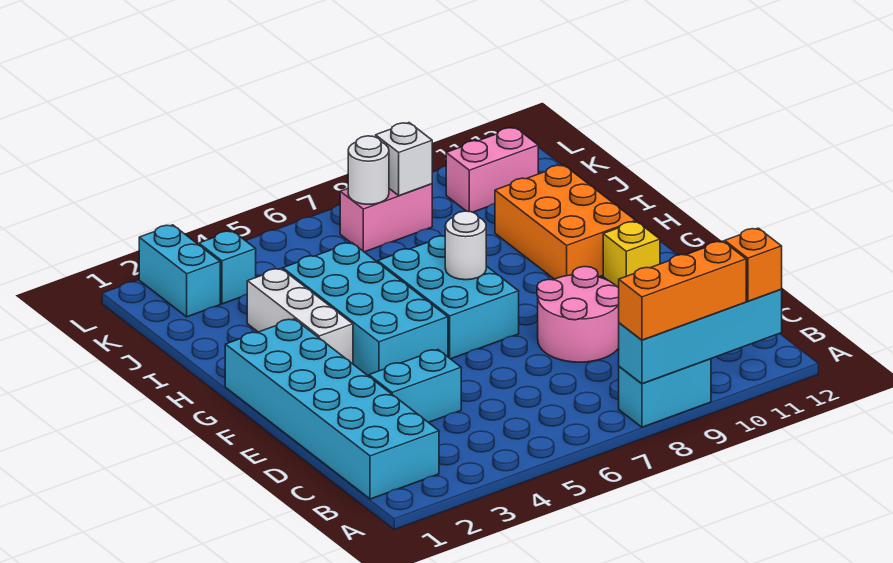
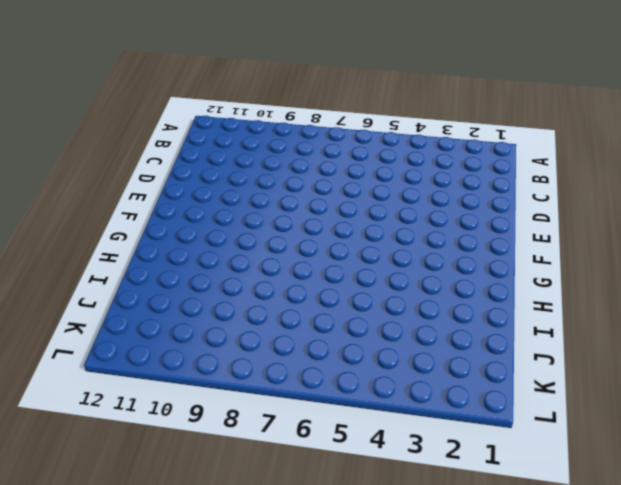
none -> cyan brick A8:A9 level 1
none -> cyan brick B1:G2 level 1
none -> cyan brick D3:D4 level 1

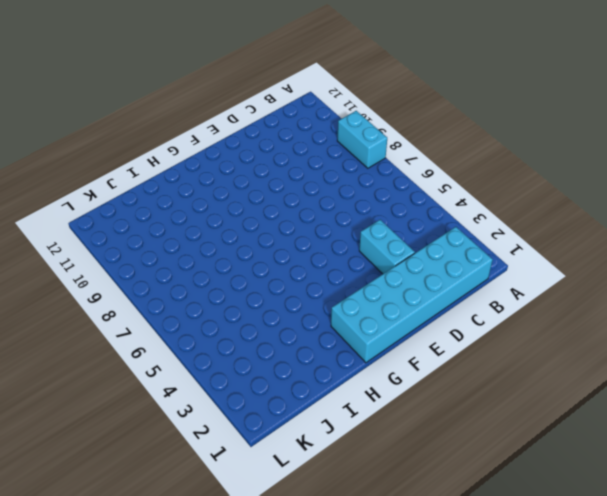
none -> pink round brick D8:E9 level 1
none -> cyan brick F4:I5 level 1
none -> cyan brick F6:H7 level 1

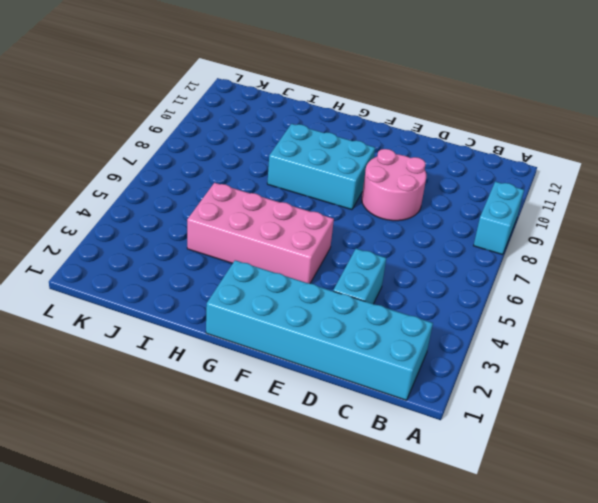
pink brick F4:I5 level 1 -> cyan brick F4:I5 level 1
cyan brick F8:H9 level 1 -> cyan brick F6:H7 level 1
none -> yellow brick F11 level 1
none -> white brick G3:I3 level 1
none -> orange brick G10:I11 level 1

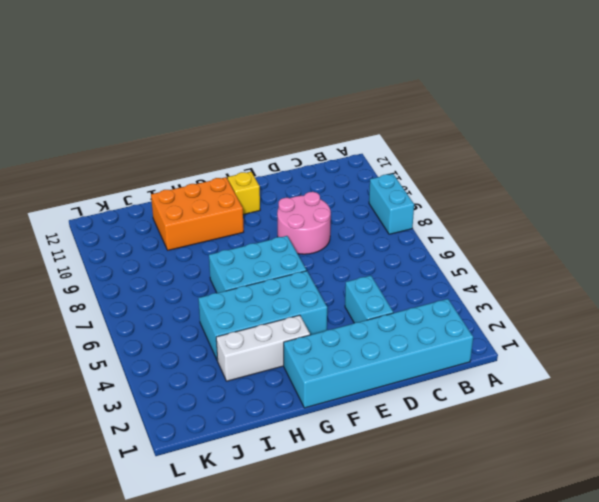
none -> cyan brick K2:L2 level 1
none -> cyan brick K3 level 1
none -> pink brick K7:K8 level 1

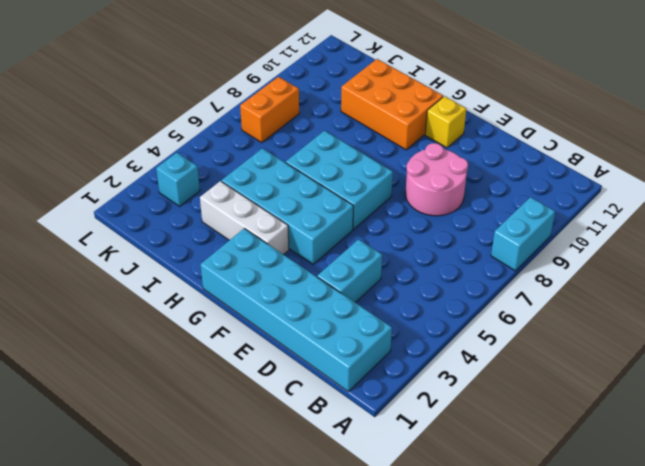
orange brick K7:K8 level 1 -> pink brick K7:K8 level 1
none -> cyan brick K2:L2 level 1
none -> pink brick K10:K11 level 1
none -> cyan brick A8:A11 level 2

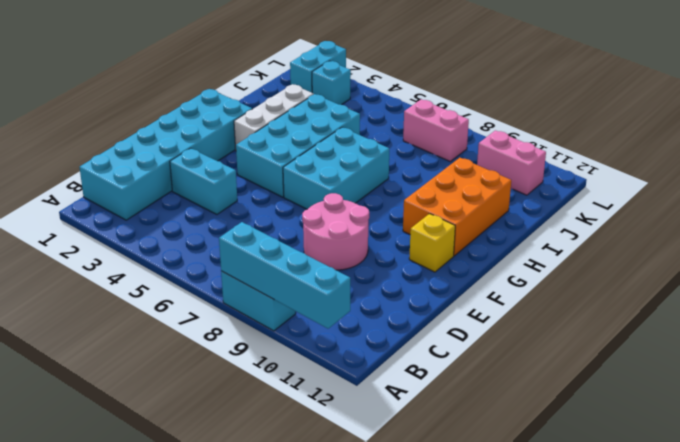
none -> white round brick G7 level 2
none -> white round brick K7 level 2
none -> white brick K8 level 2

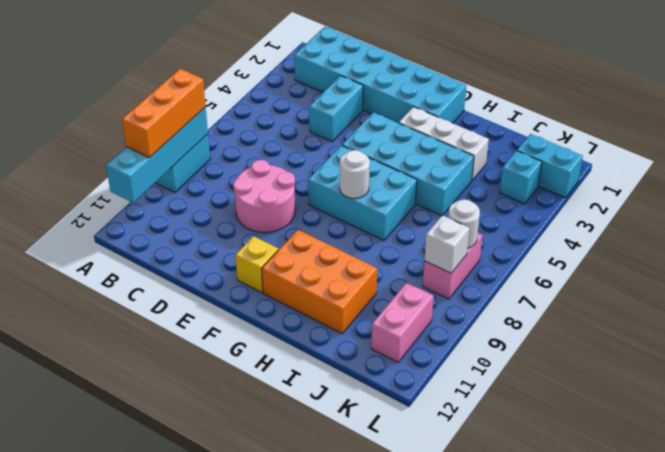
none -> orange brick A11 level 3

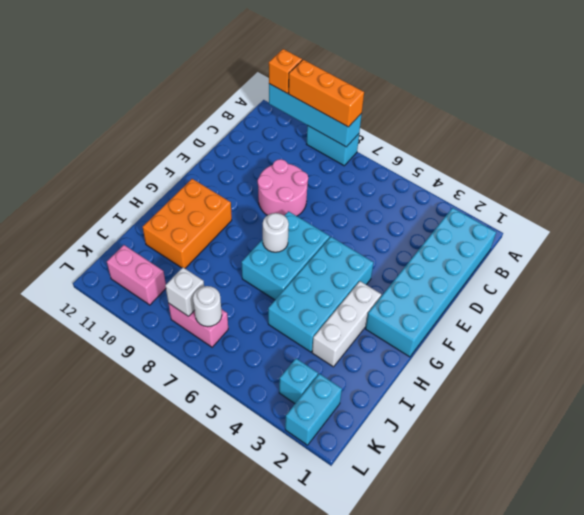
none -> cyan brick D3:D4 level 1
none -> yellow brick F11 level 1

